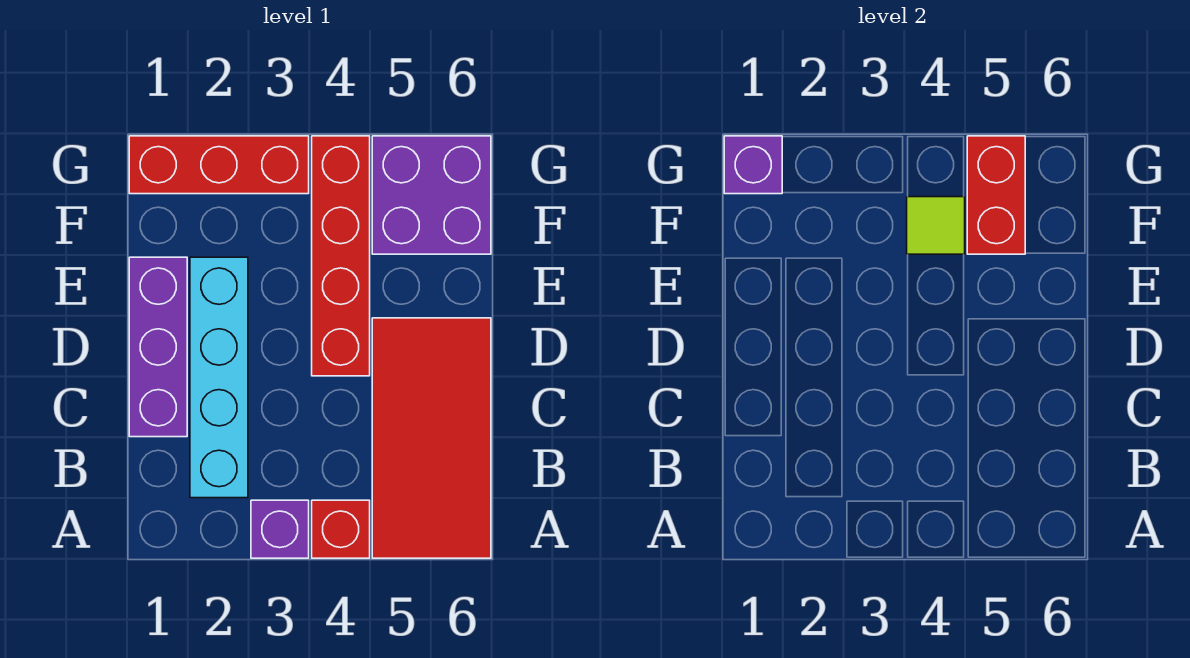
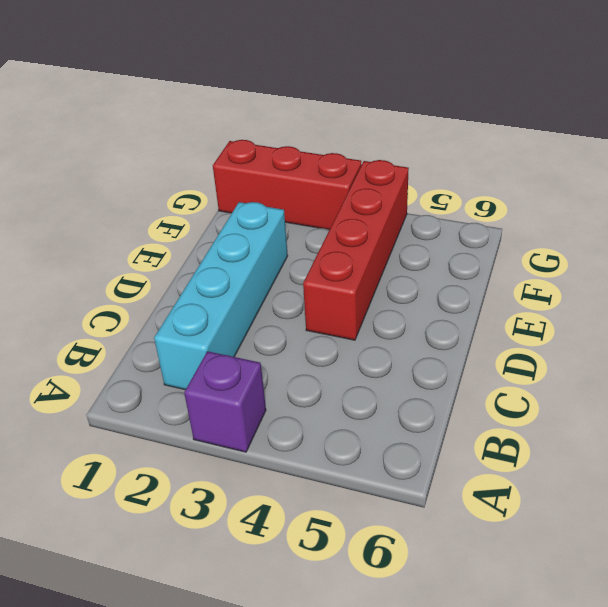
none -> red brick A4 level 1
none -> red tile A5:D6 level 1

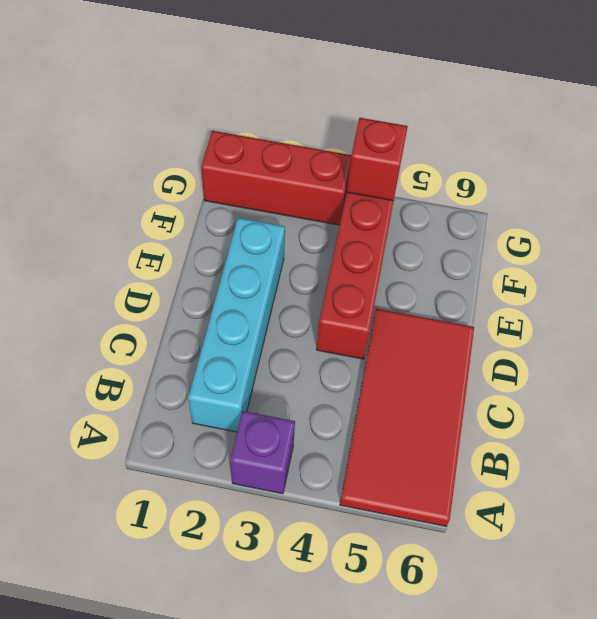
red brick G4 level 2 -> red brick A4 level 1
none -> purple brick C1:E1 level 1
none -> purple brick F5:G6 level 1

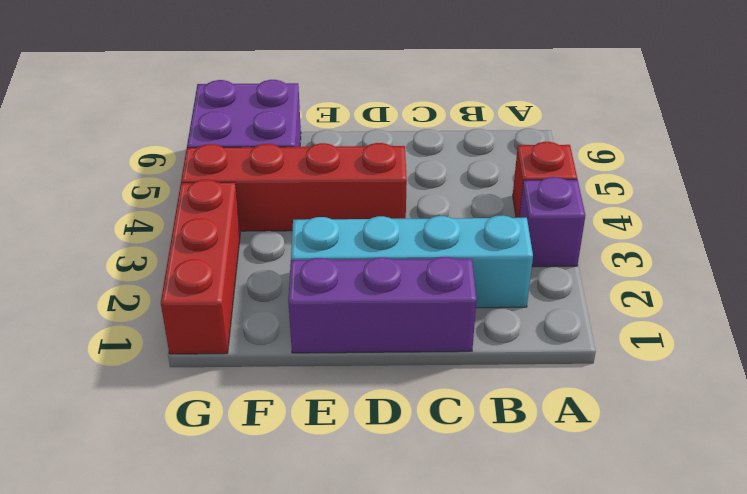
none -> red tile A5:D6 level 1
none -> lime tile F4 level 2

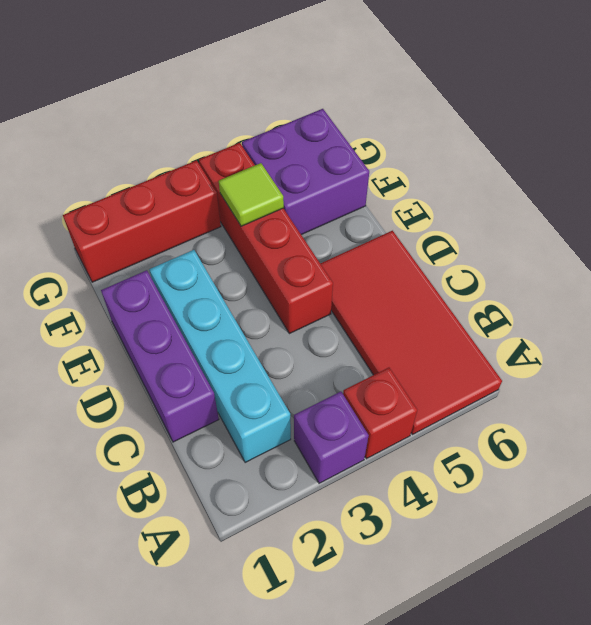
none -> red brick F5:G5 level 2
none -> purple brick G1 level 2

